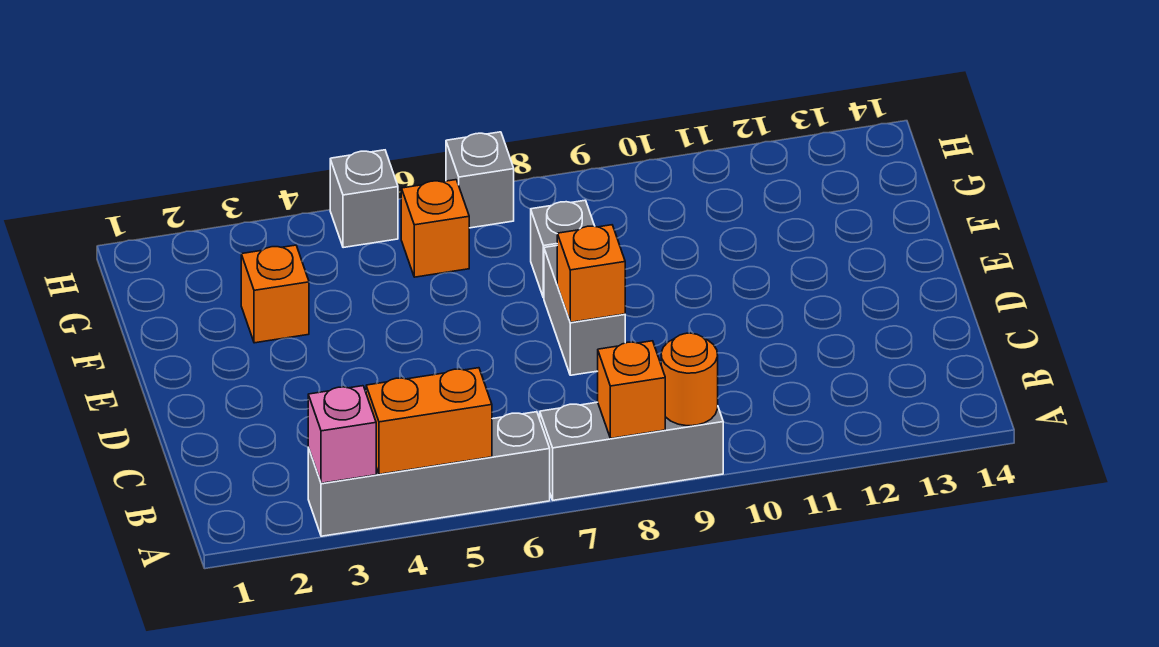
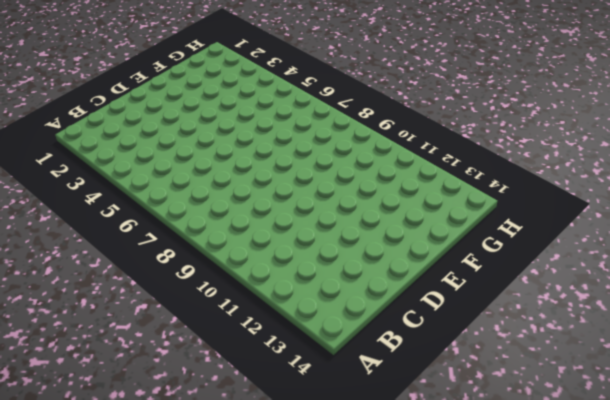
none -> grey brick A3:A6 level 1
none -> grey brick A7:A9 level 1
none -> grey brick D8:E8 level 1

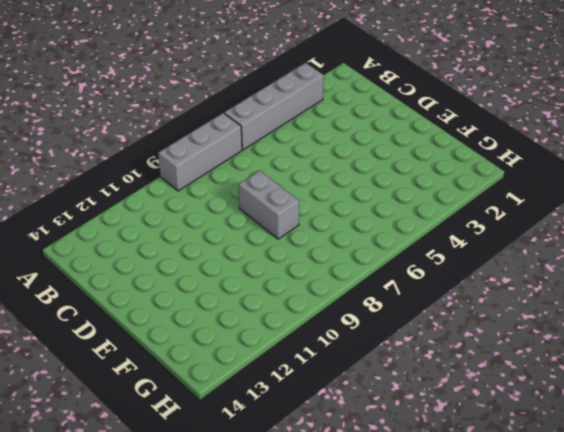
none -> orange brick F3 level 1
none -> grey brick F8 level 1
none -> orange brick G6 level 1

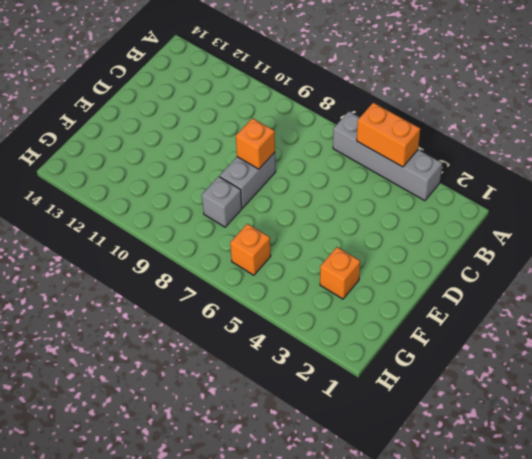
none -> grey brick A7:A9 level 1
none -> grey brick H5 level 1
none -> grey brick H7 level 1

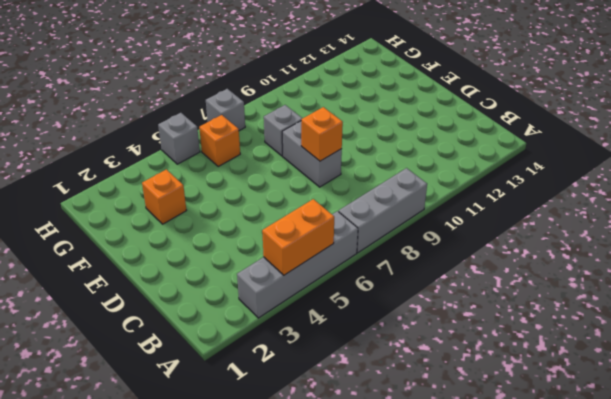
none -> pink brick A3 level 2
none -> orange brick A8 level 2
none -> orange round brick A9 level 2

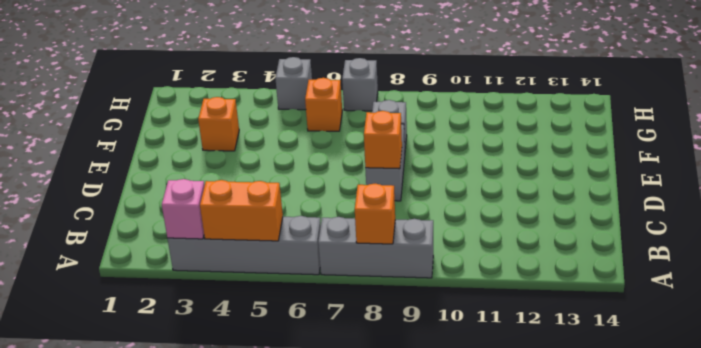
none -> orange round brick A9 level 2

